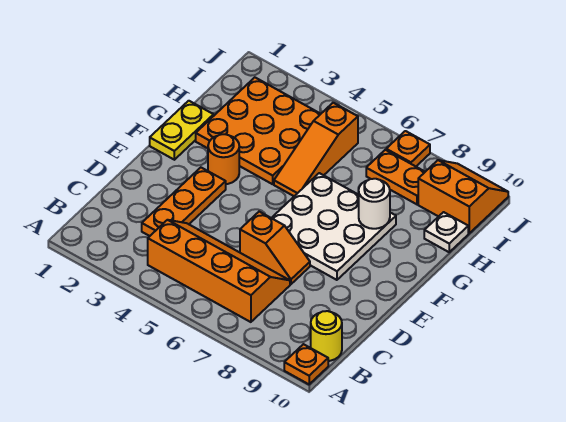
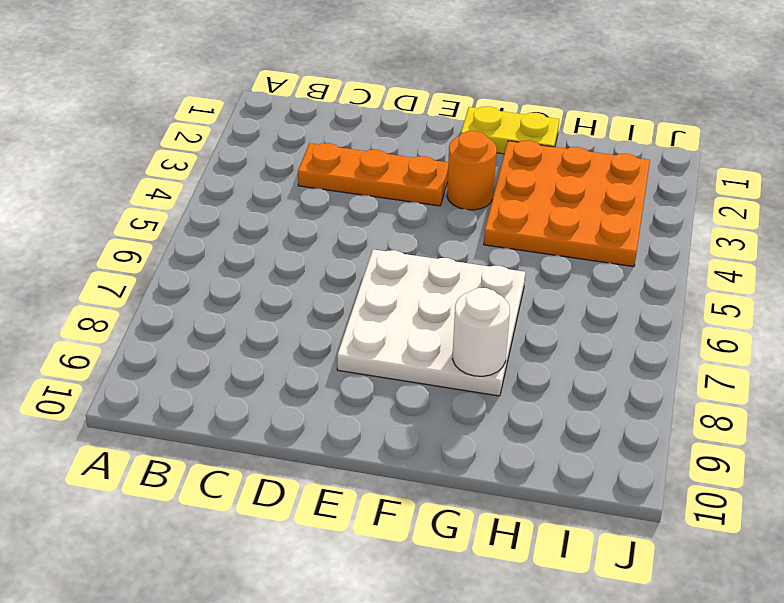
none -> orange plate A10 level 1
none -> orange slope B4:C7 level 1 top B
none -> yellow round brick B10 level 1

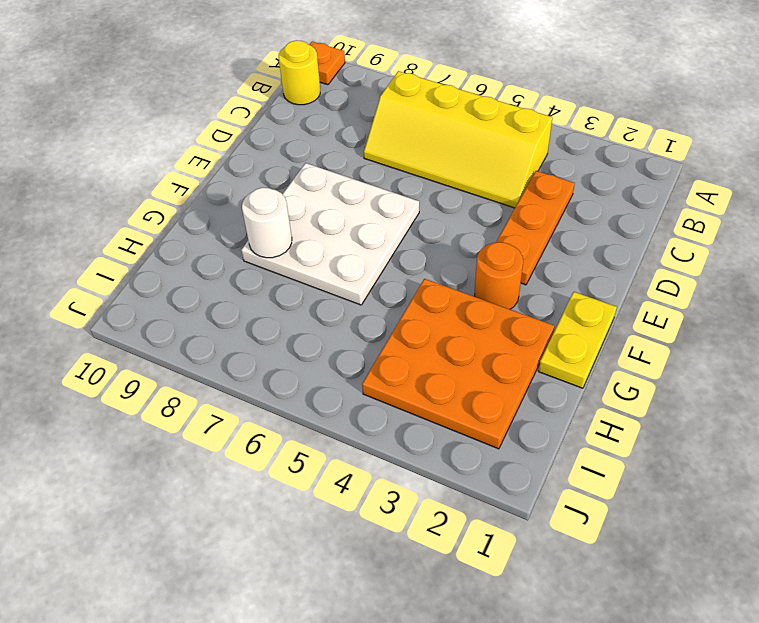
yellow slope B4:C7 level 1 top B -> orange slope B4:C7 level 1 top B
none -> orange slope D6:D7 level 1 top 6
none -> orange slope G5:I5 level 1 top I
none -> white plate H10 level 1

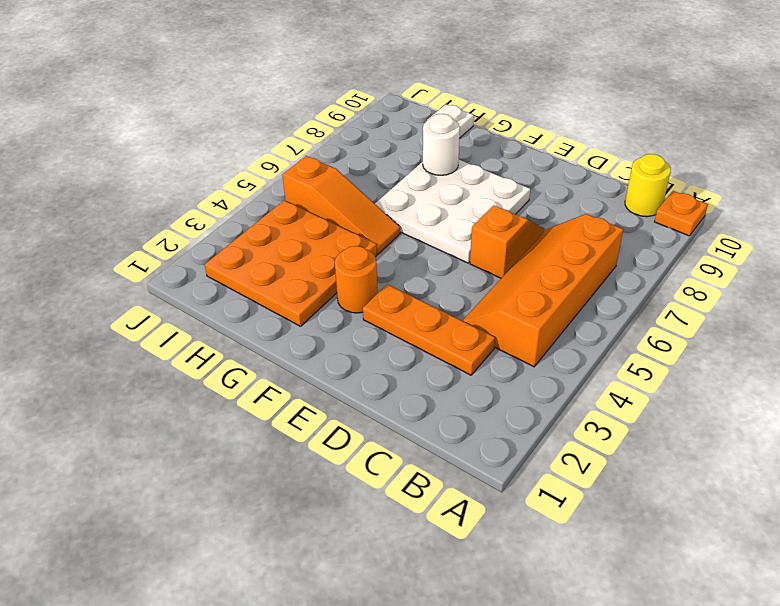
none -> yellow plate F1:G1 level 1
none -> orange plate I7:I8 level 1
none -> orange slope I9:J10 level 1 top I

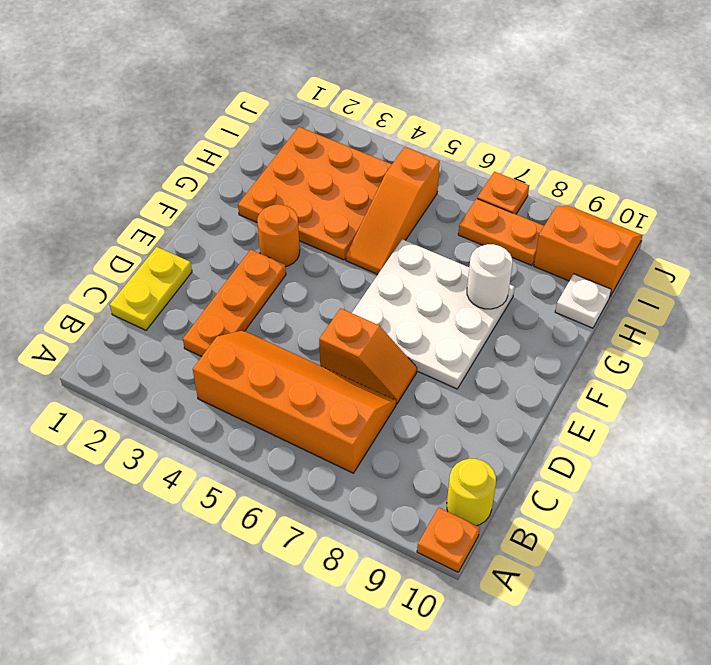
yellow plate C1:D1 level 1 -> yellow plate F1:G1 level 1

